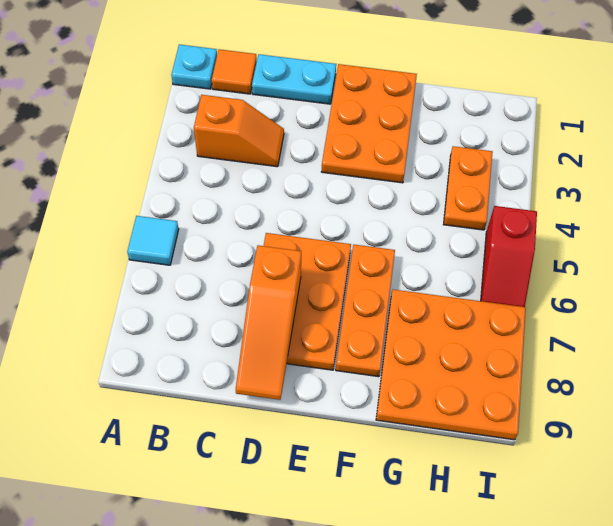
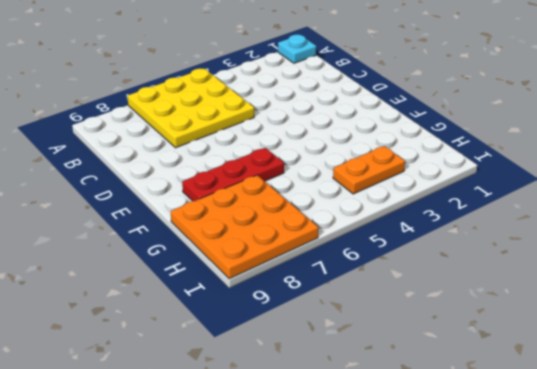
yellow plate A5:C7 level 1 -> cyan tile A6 level 1
red plate F6:F8 level 1 -> orange plate F6:F8 level 1
none -> orange tile B1 level 1
none -> orange slope B3:C3 level 1 top B
none -> cyan plate C1:D1 level 1

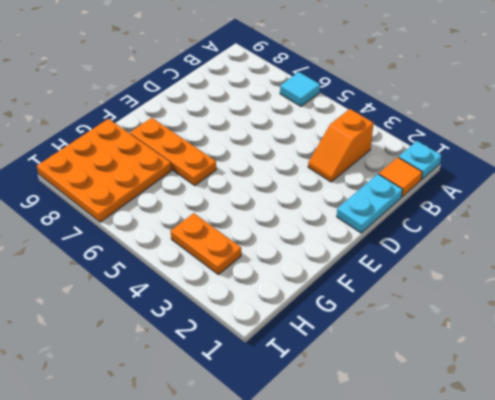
none -> orange plate D6:E8 level 1
none -> orange plate E1:F3 level 1
none -> red slope I5:I6 level 1 top 5

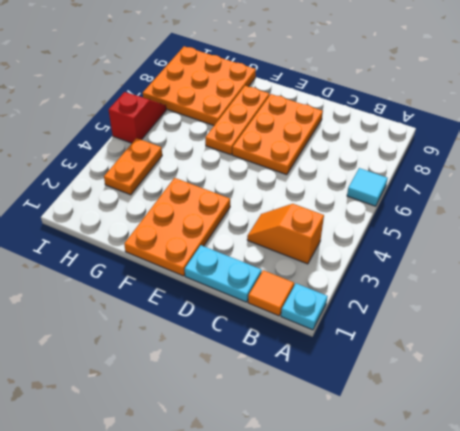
none -> orange slope D7:D9 level 2 top 7

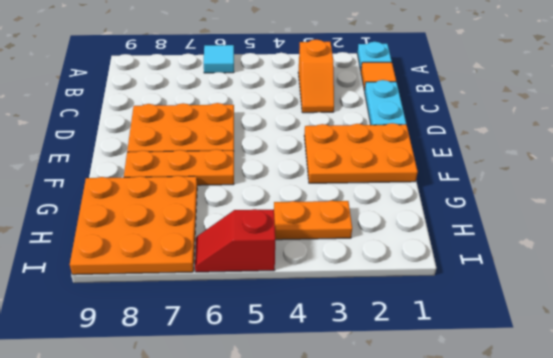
none -> orange slope D7:D9 level 2 top 7

